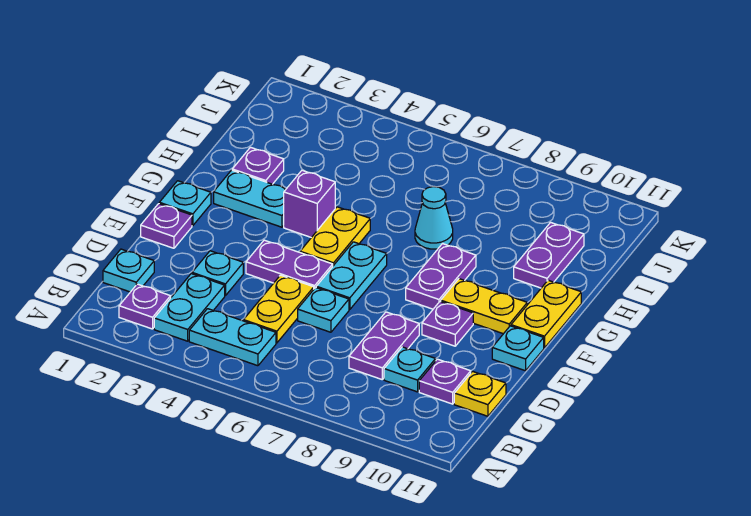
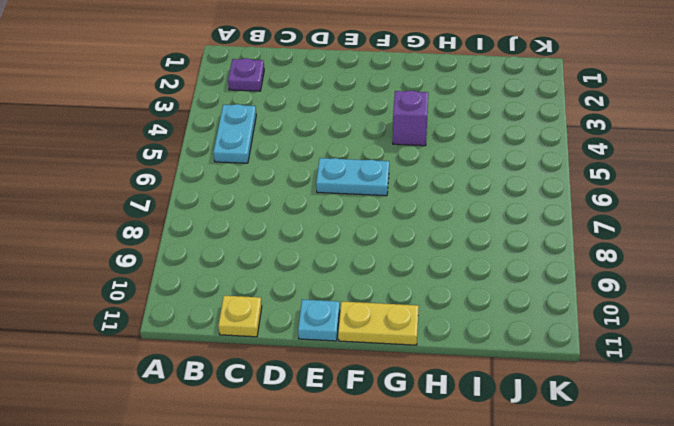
none -> cyan plate B3:C3 level 1
none -> cyan plate C1 level 1
none -> yellow plate C5:D5 level 1

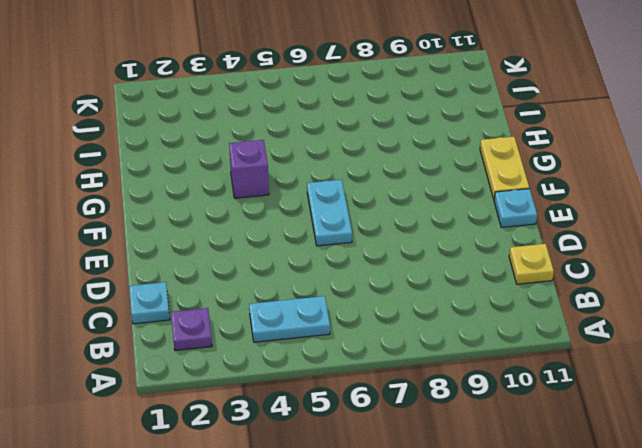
none -> cyan plate B3:C3 level 1
none -> yellow plate C5:D5 level 1
none -> purple plate C8:D8 level 1

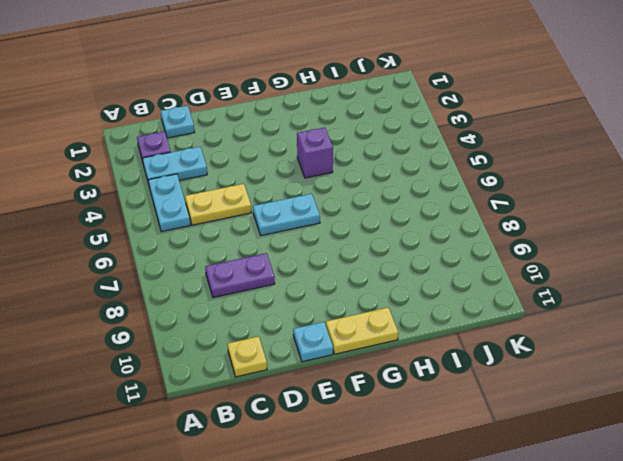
none -> cyan plate C9 level 1
none -> purple plate C10 level 1
none -> cyan plate D3 level 1

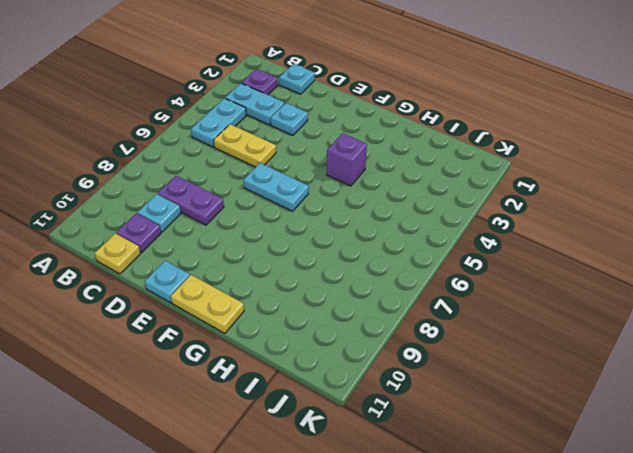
none -> cyan plate D6 level 1
none -> purple plate E1 level 1
none -> purple plate E4:E5 level 1

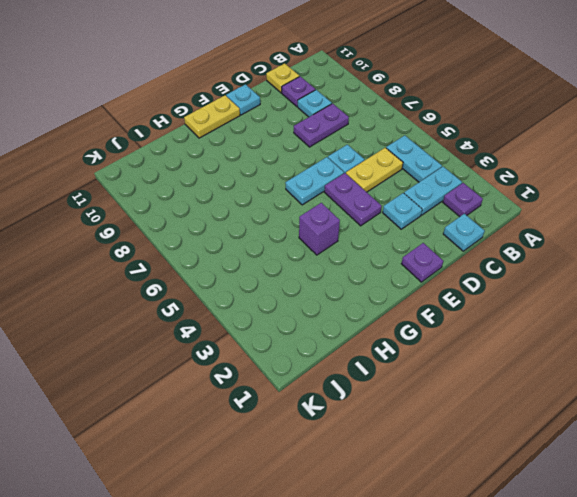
none -> purple plate E9 level 1
none -> cyan plate F1 level 1
none -> yellow plate F5:G5 level 1

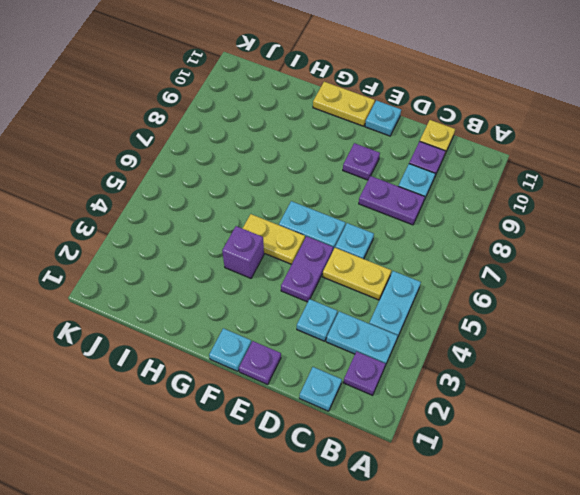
none -> purple plate F8:G8 level 1
none -> yellow plate F9:F10 level 1
none -> cyan plate G2:G3 level 1

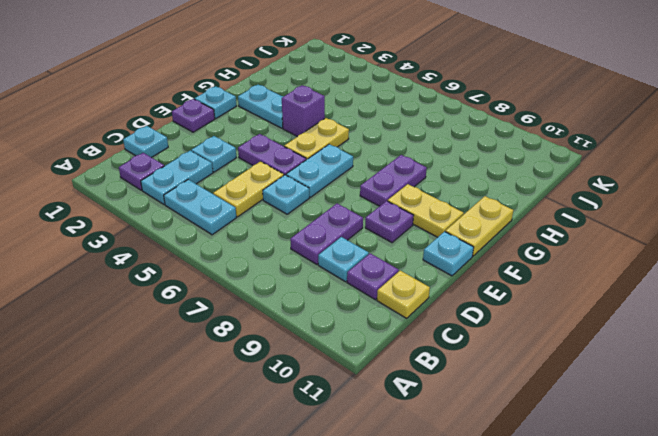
none -> purple plate H2 level 1
none -> cyan cone H7 level 1
none -> purple plate H10:I10 level 1

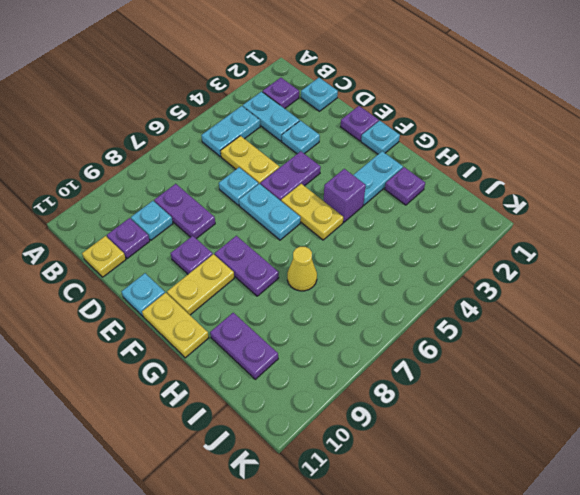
yellow cone H7 level 1 -> cyan cone H7 level 1

